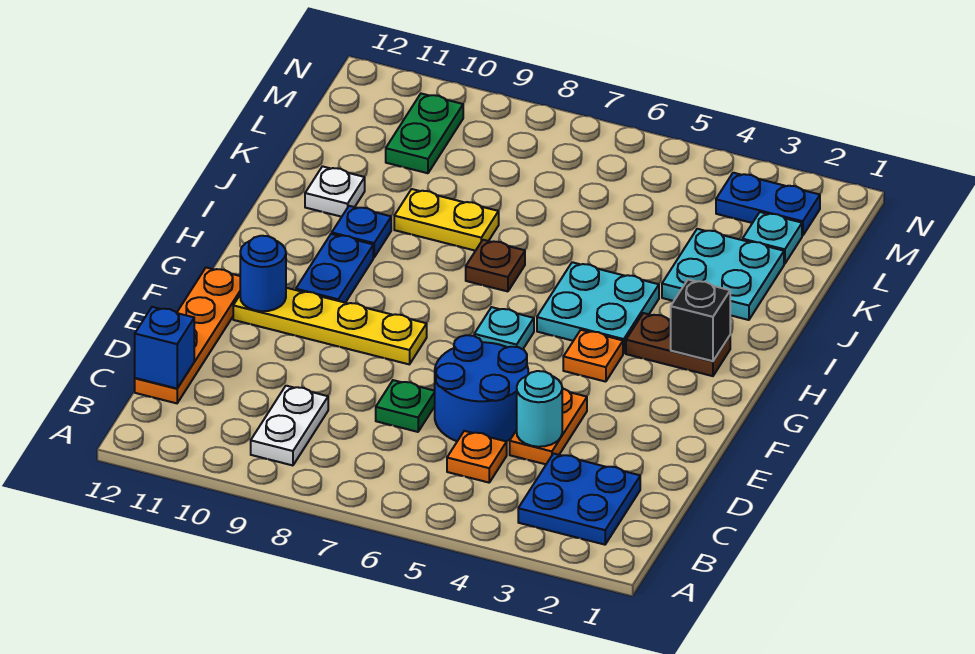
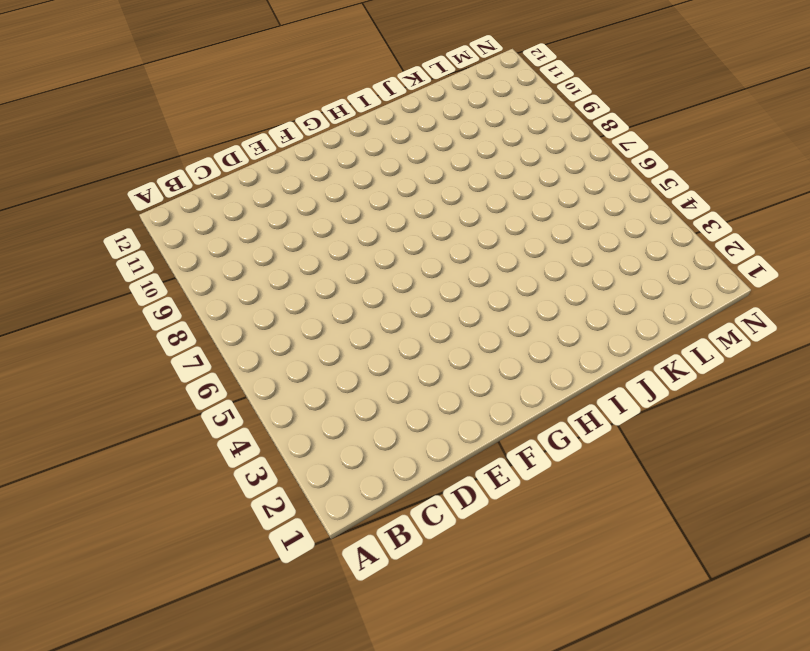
none -> blue plate B2:C3 level 1
none -> white plate B9:C9 level 1
none -> orange plate C5 level 1

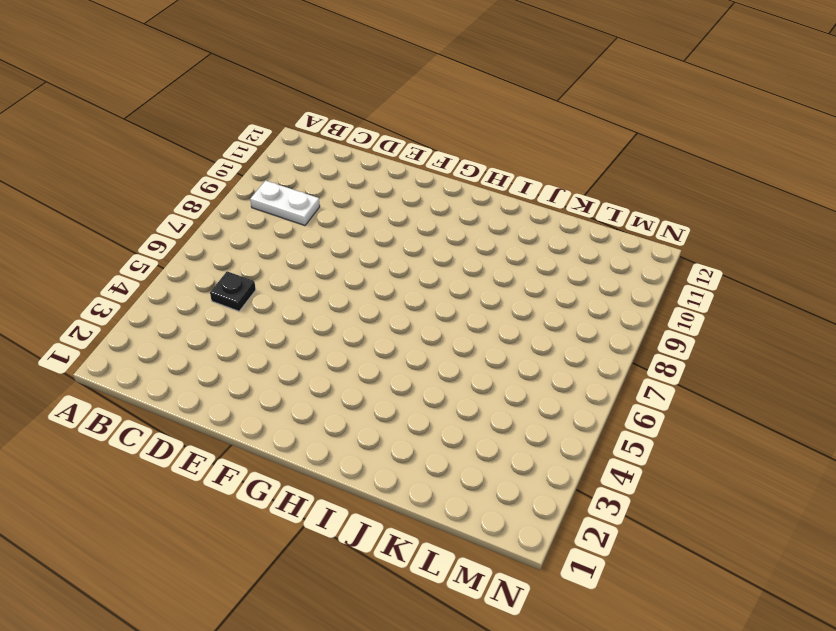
black plate C5 level 1 -> orange plate C5 level 1
none -> blue plate B2:C3 level 1
none -> orange plate C12:F12 level 1
none -> orange plate D4:E4 level 1

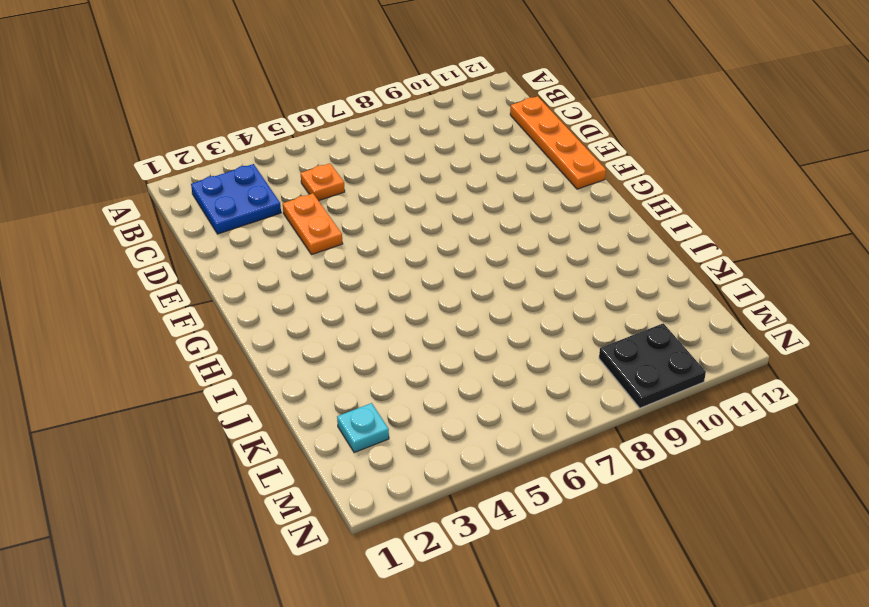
black plate M9:N10 level 1 -> green plate L10:M10 level 1
none -> white plate B9:C9 level 1
none -> blue round brick D5:E6 level 1
none -> green plate D7 level 1

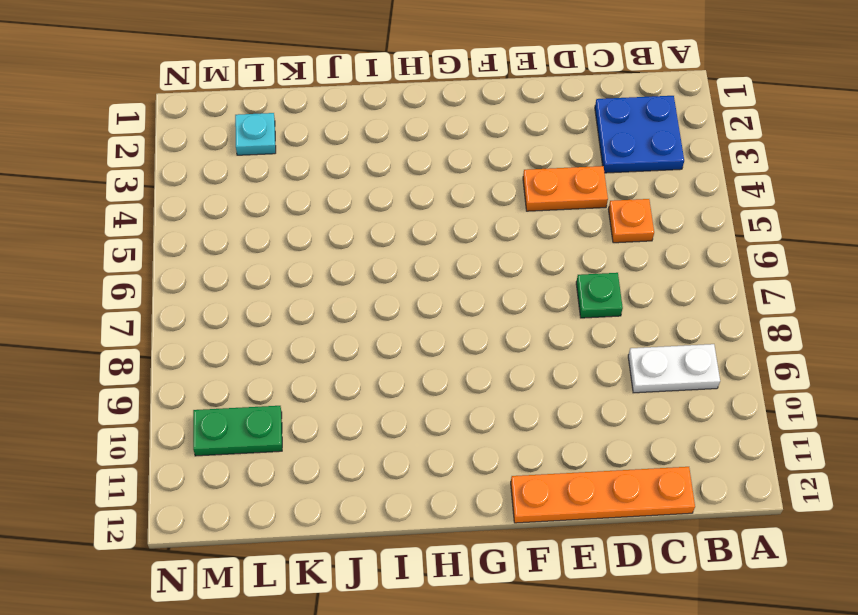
none -> blue round brick D5:E6 level 1
none -> yellow plate F8:F11 level 1
none -> orange plate G4 level 1

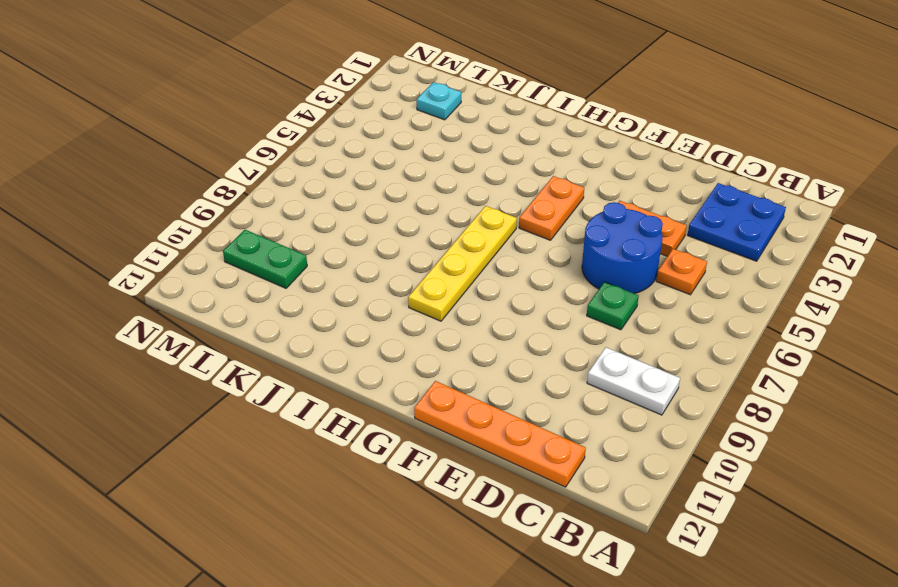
orange plate G4:G5 level 1 -> orange plate G4 level 1
yellow plate H6:H9 level 1 -> yellow plate F8:F11 level 1
none -> cyan plate G6 level 1
none -> blue plate G10:H10 level 1
none -> brown plate H2:H3 level 1

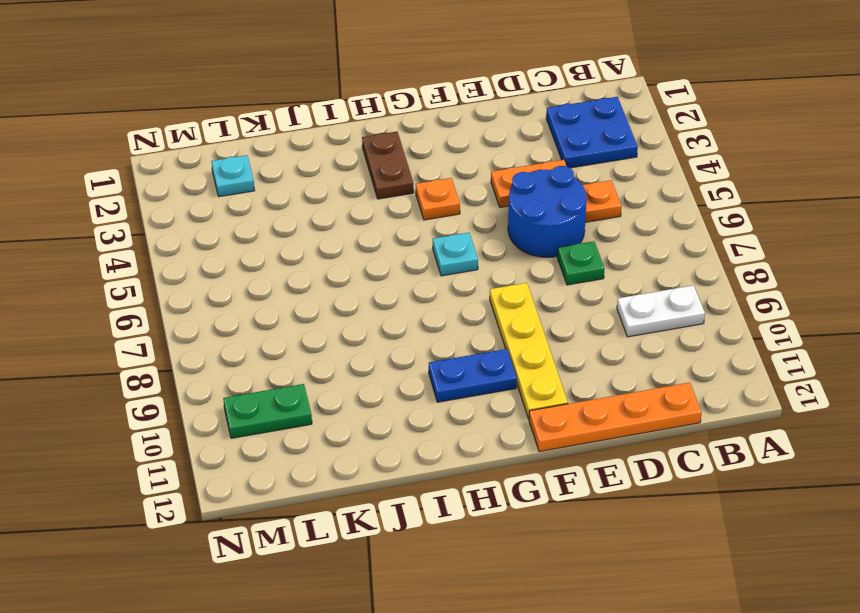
none -> cyan plate H4:I5 level 1
none -> brown plate I7 level 1
none -> blue plate I10 level 1

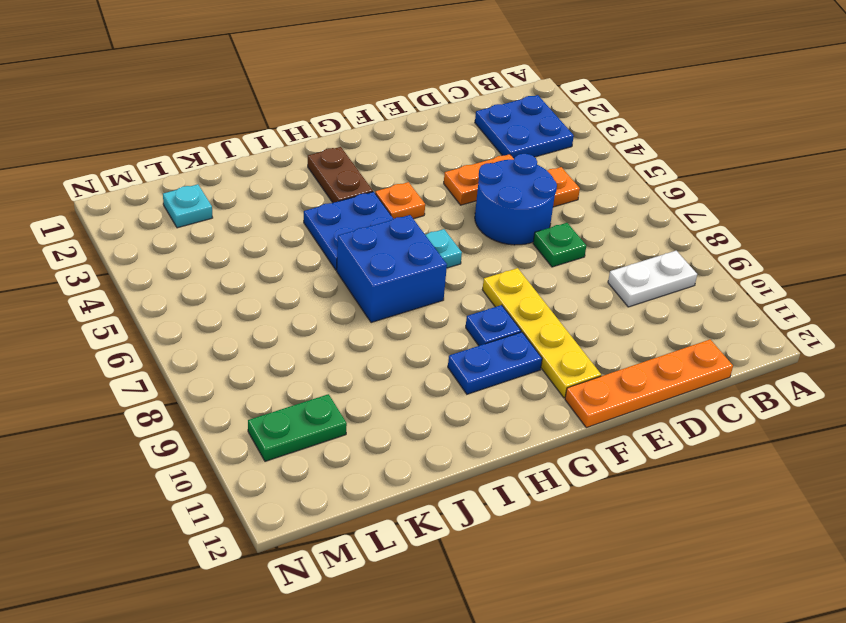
blue plate G9 level 1 -> blue plate I10 level 1
blue plate H4:I5 level 1 -> cyan plate H4:I5 level 1
blue brick H6:I7 level 1 -> brown plate I7 level 1
none -> cyan plate J2:K3 level 1
none -> yellow plate J8:J9 level 1
none -> white plate J11 level 1

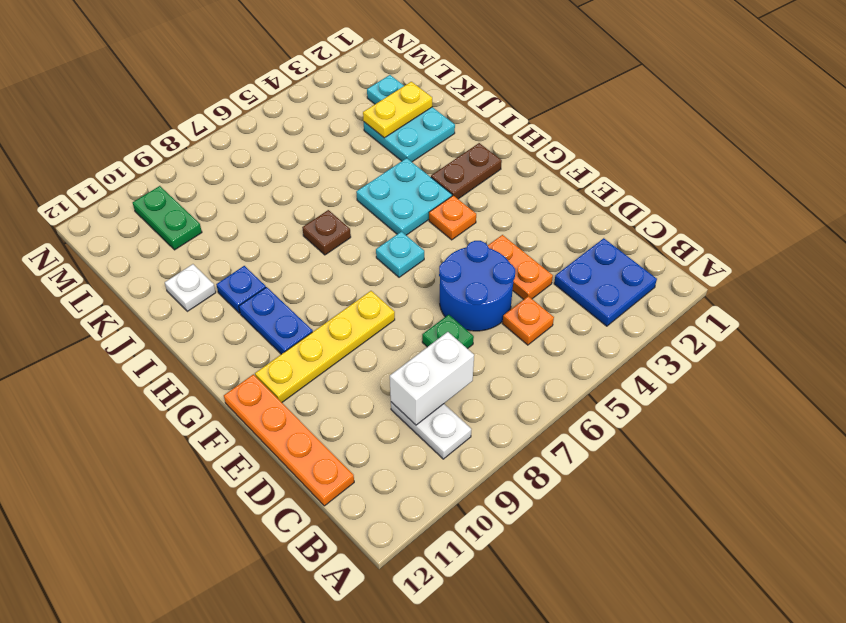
white brick C8:C9 level 2 -> none
yellow plate K2:K3 level 2 -> yellow plate J8:J9 level 1
none -> blue plate M2:M3 level 1
none -> blue brick C12 level 2
none -> cyan round brick D4 level 2

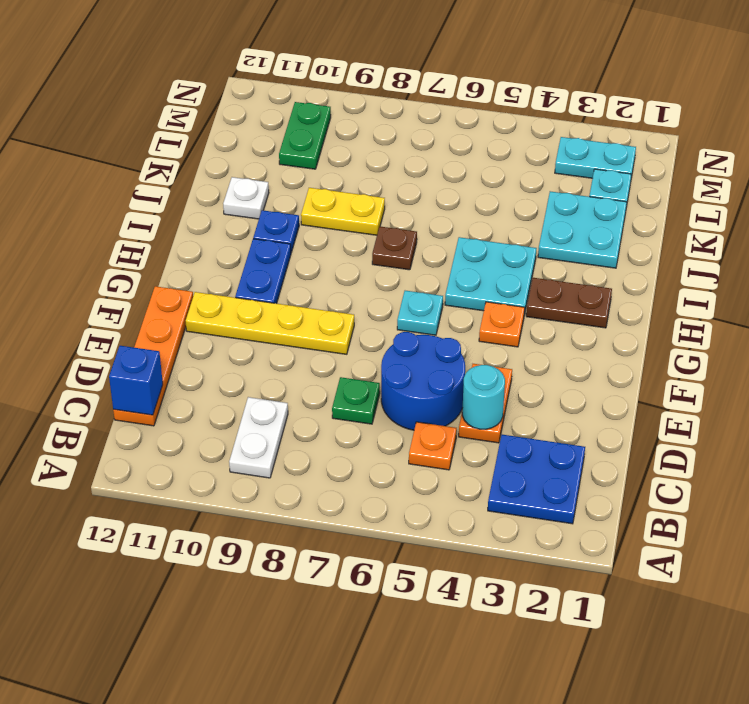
cyan plate M2:M3 level 1 -> blue plate M2:M3 level 1
none -> blue round brick F11 level 2
none -> black brick H2 level 2

